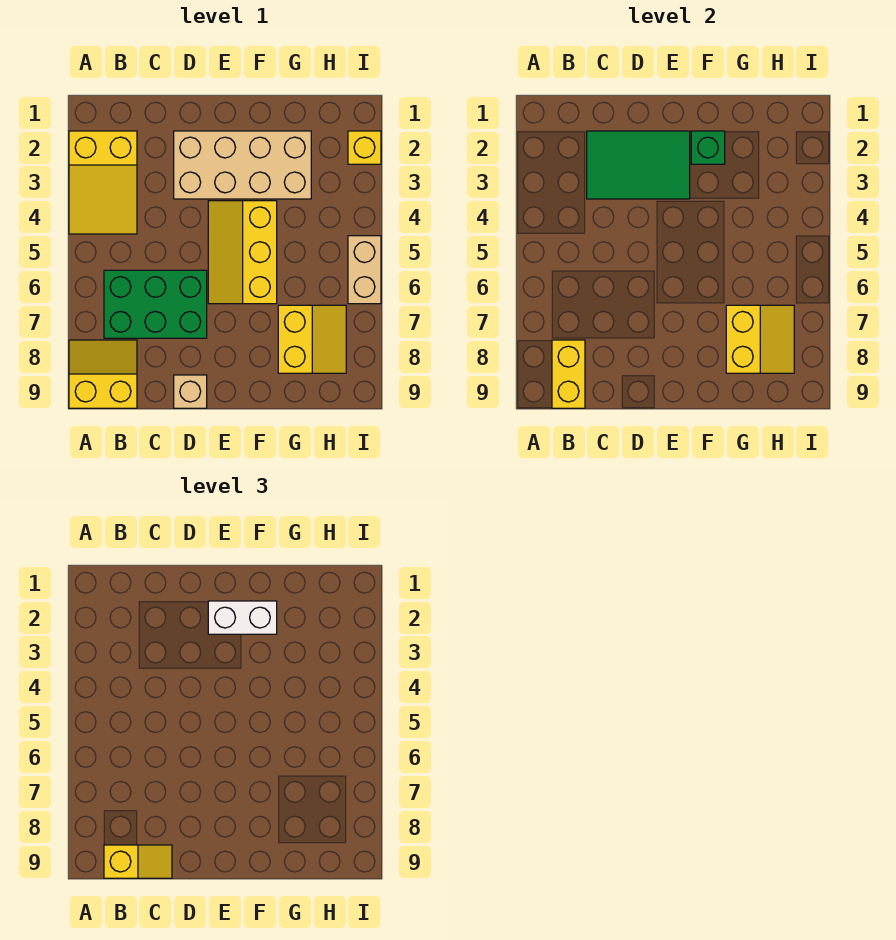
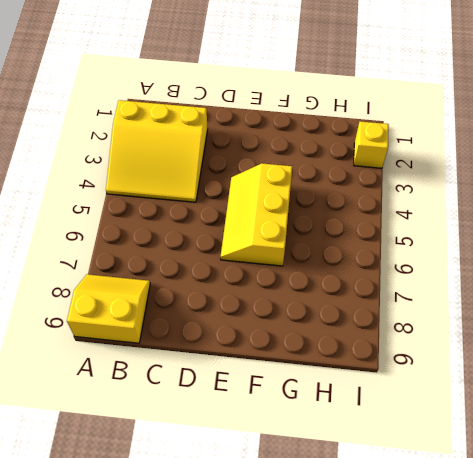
yellow slope A2:C4 level 1 top 2 -> yellow slope A2:B4 level 1 top 2
none -> green brick B6:D7 level 1
none -> tan brick D2:G3 level 1
none -> tan brick D9 level 1

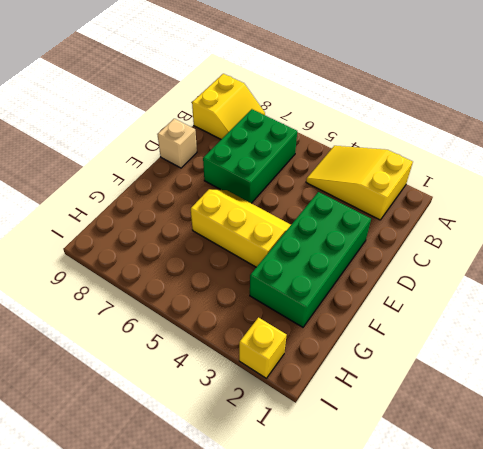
green brick D2:G3 level 1 -> tan brick D2:G3 level 1
none -> yellow slope G7:H8 level 1 top G
none -> tan brick I5:I6 level 1
none -> yellow brick B8:B9 level 2

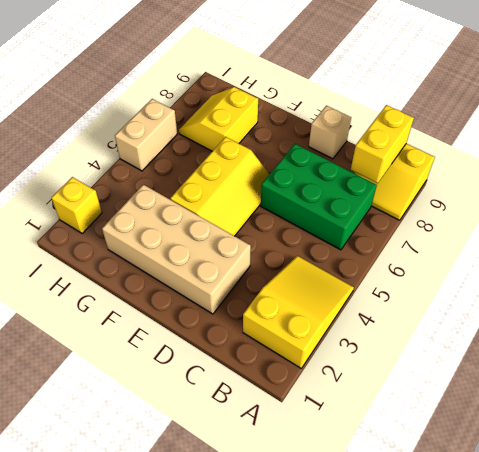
none -> green tile C2:E3 level 2
none -> green brick F2 level 2
none -> yellow slope G7:H8 level 2 top G

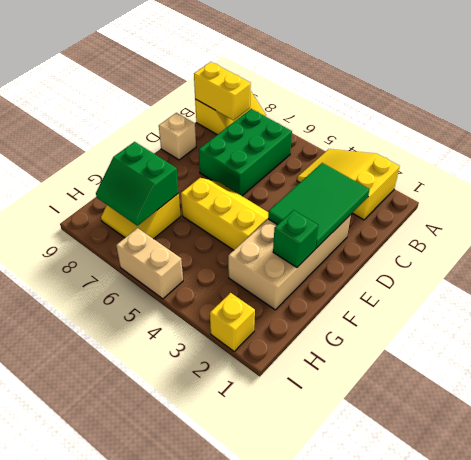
green slope G7:H8 level 2 top G -> yellow slope G7:H8 level 2 top G
none -> yellow slope B9:C9 level 3 top B
none -> white brick E2:F2 level 3

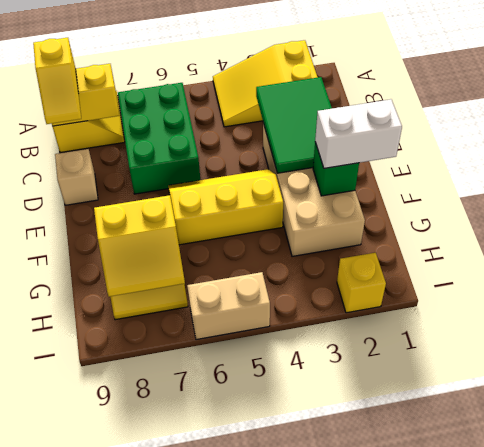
white brick F1:F2 level 3 -> white brick E2:F2 level 3

